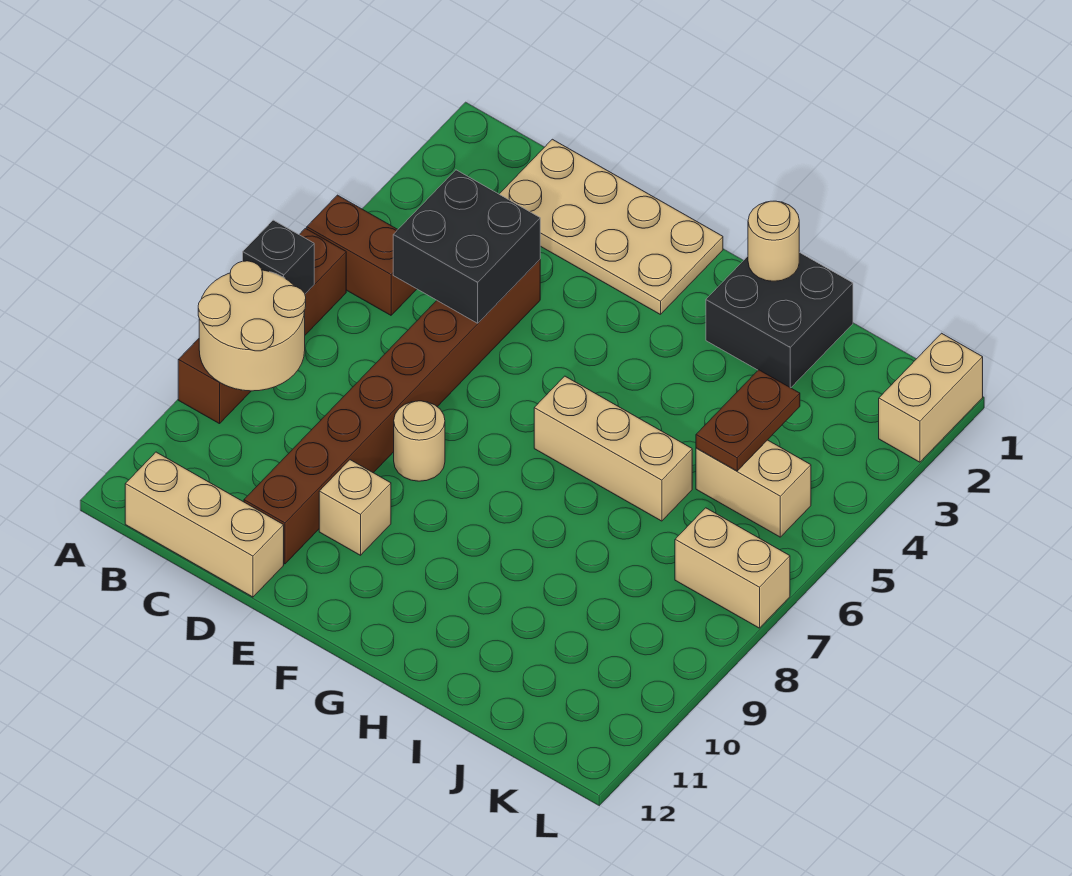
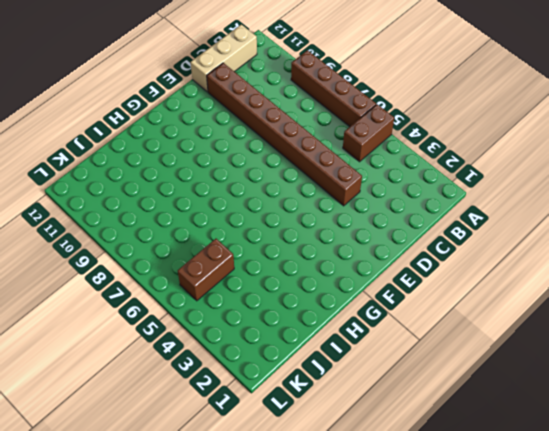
brown brick J5:K5 level 1 -> tan brick J5:K5 level 1
none -> tan plate C1:F2 level 1
none -> tan round brick E8 level 1
none -> tan brick E10 level 1

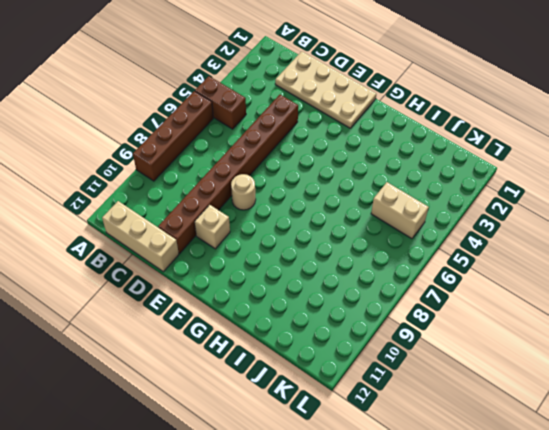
none -> tan brick G6:I6 level 1
none -> black brick H1:I2 level 1
none -> tan brick K7:L7 level 1

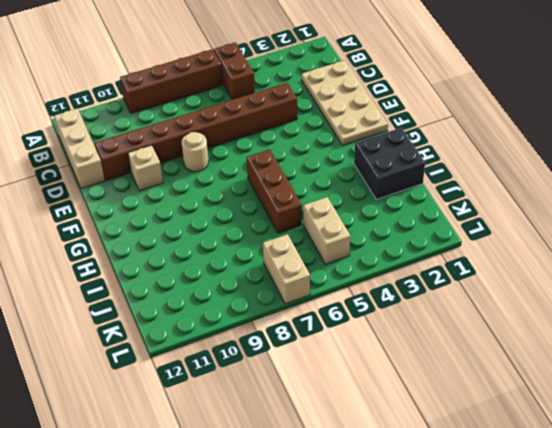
brown brick G6:I6 level 1 -> tan brick G6:I6 level 1
none -> tan brick L1:L2 level 1
none -> black brick A7 level 2
none -> tan round brick A8:B9 level 2

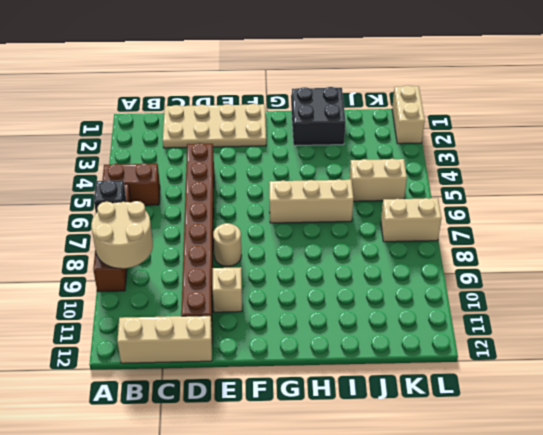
none -> black brick C4:D5 level 2
none -> tan round brick H1 level 2
none -> brown plate J4:J5 level 2

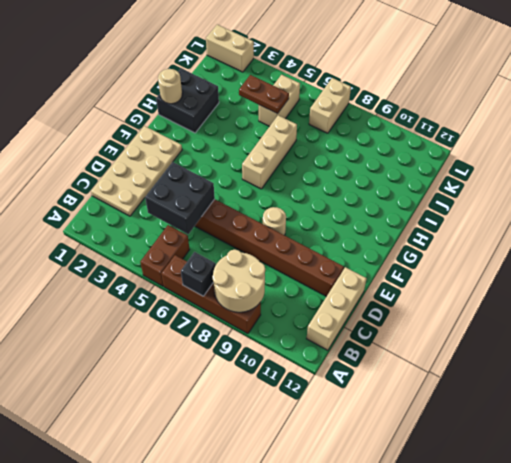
none -> tan brick E10 level 1

